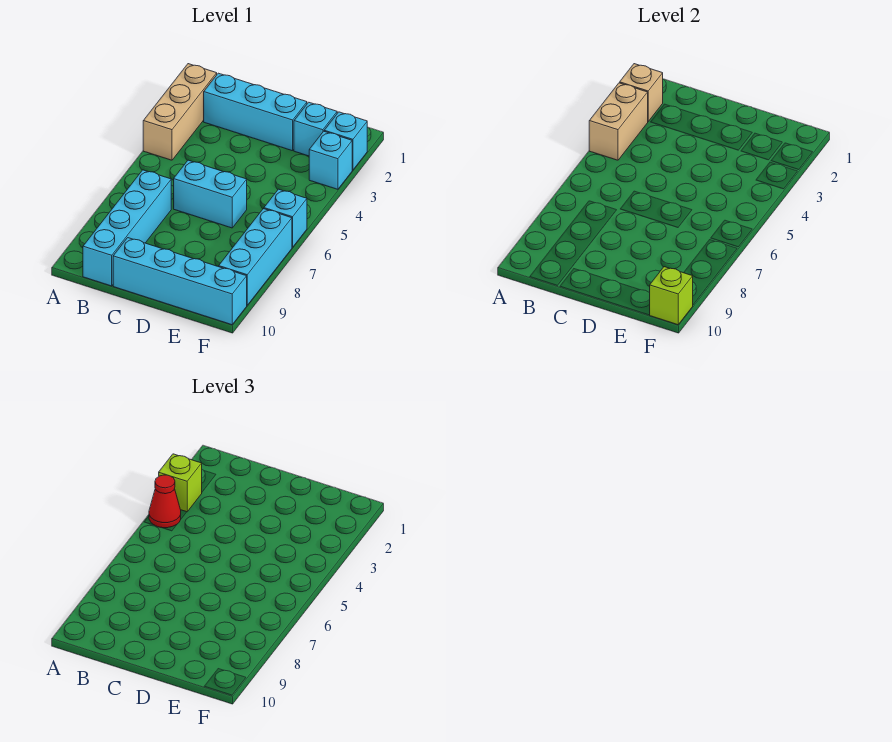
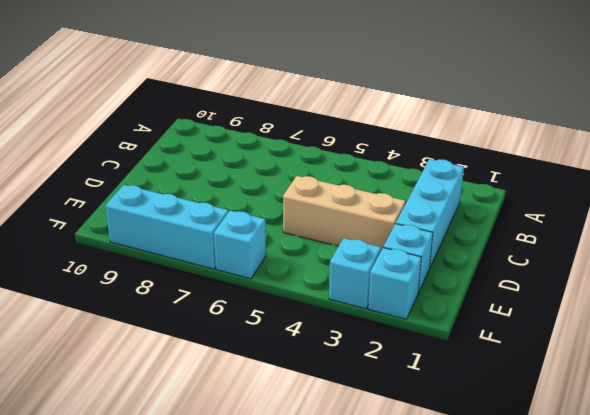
tan brick D3:D5 level 1 -> tan brick A2:A4 level 1
none -> cyan brick B7:B10 level 1
none -> cyan brick C6:D6 level 1
none -> cyan brick C10:F10 level 1

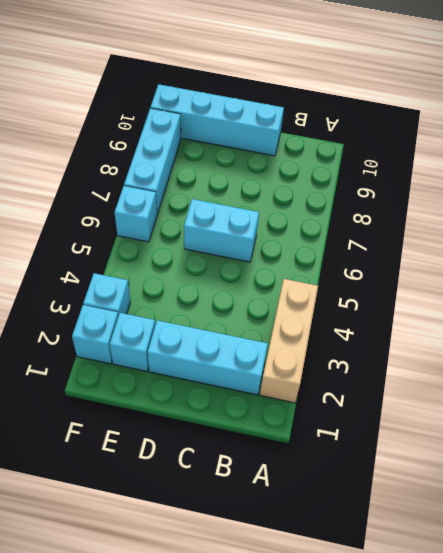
none -> cyan brick B7:B10 level 1
none -> tan brick A2 level 2
none -> tan brick A3:A4 level 2

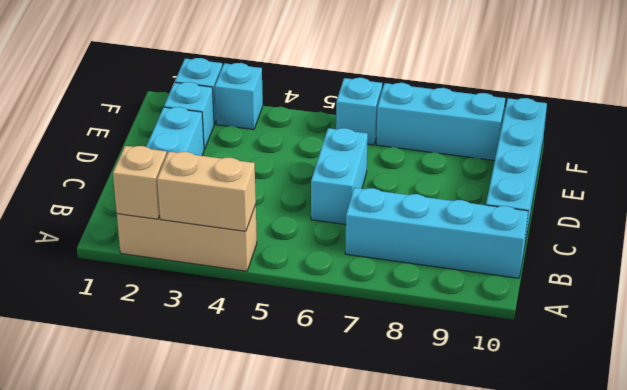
none -> lime brick F10 level 2
none -> lime brick A3 level 3
none -> red cone A4 level 3

